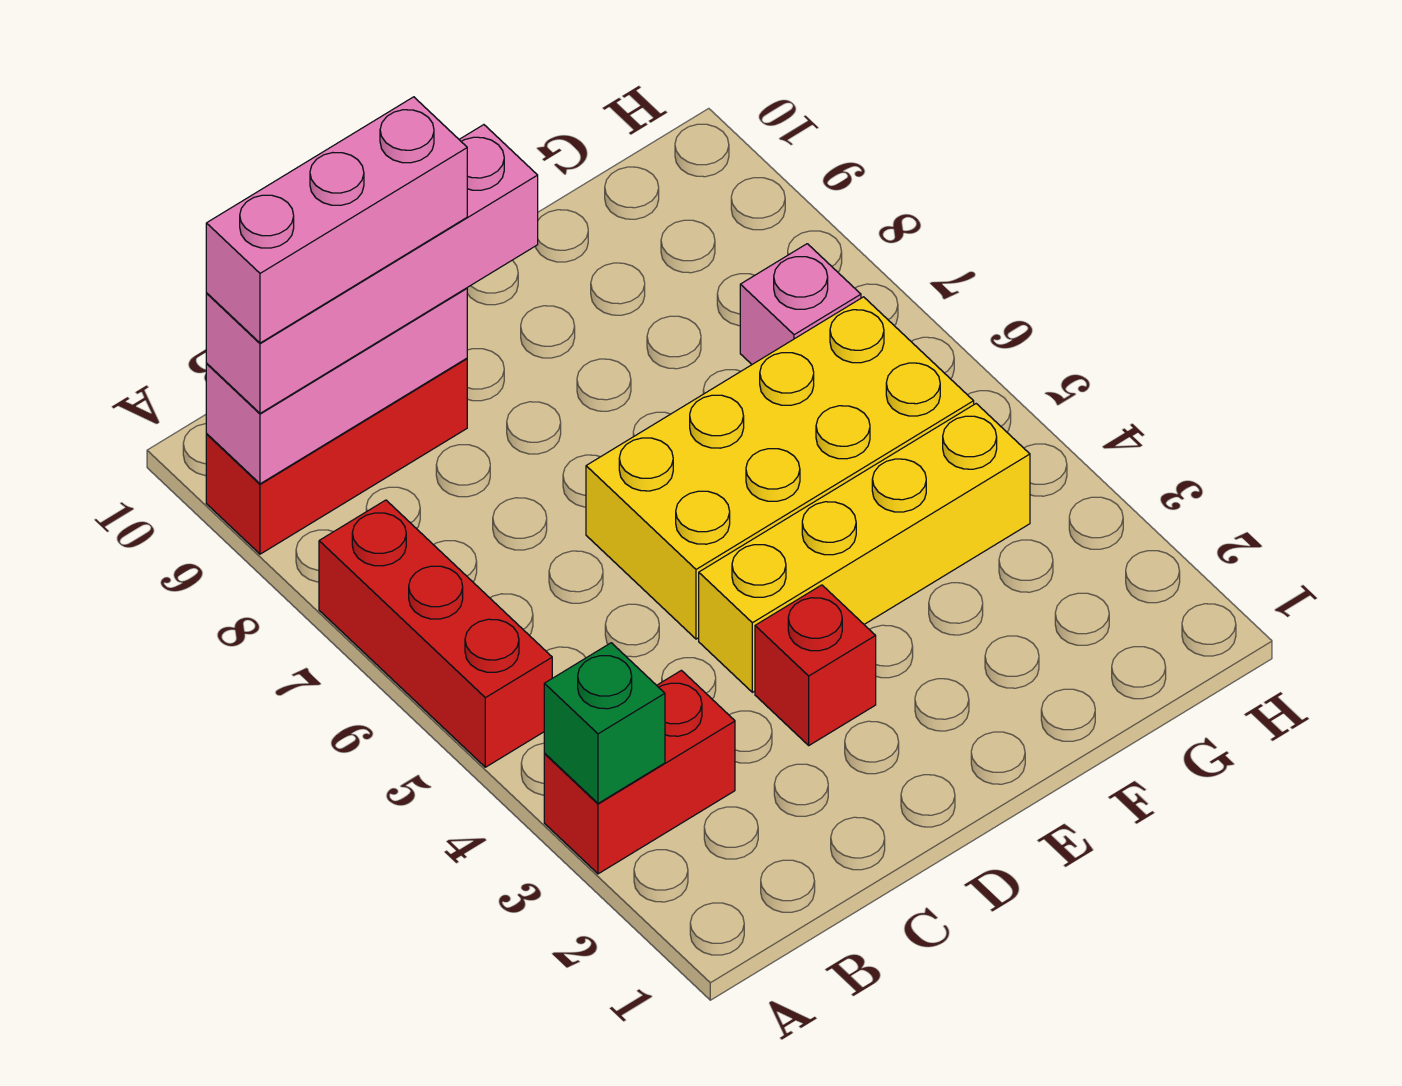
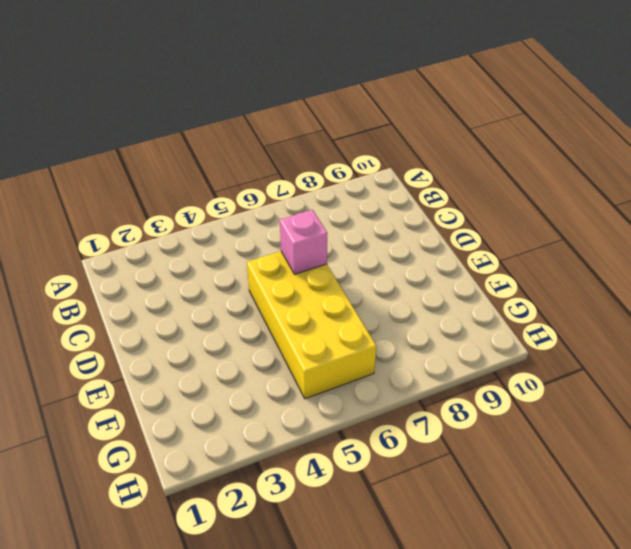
pink brick D6 level 2 -> pink brick G7 level 1
none -> red brick A3:B3 level 1
none -> red brick A5:A7 level 1

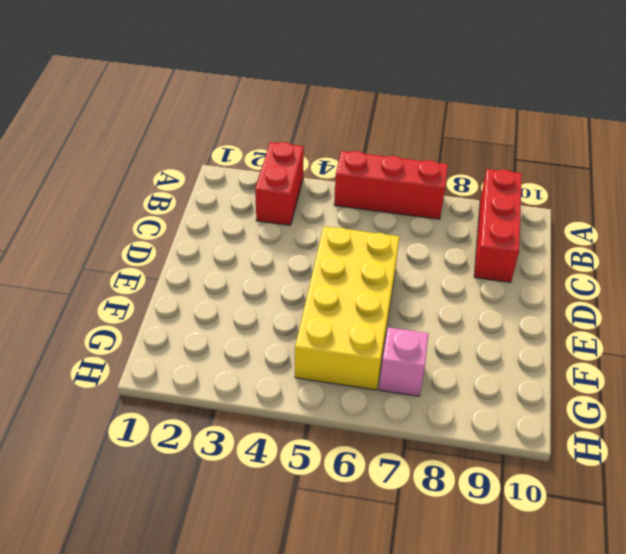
none -> red brick D3 level 1
none -> yellow brick D4:G4 level 1

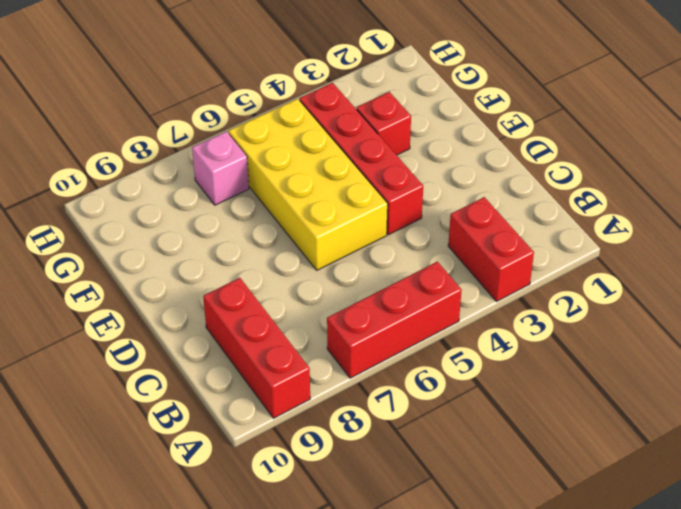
red brick D4:G4 level 1 -> yellow brick D4:G4 level 1
red brick F3 level 1 -> red brick D3 level 1
none -> green brick A3 level 2
none -> pink brick A9:C9 level 2

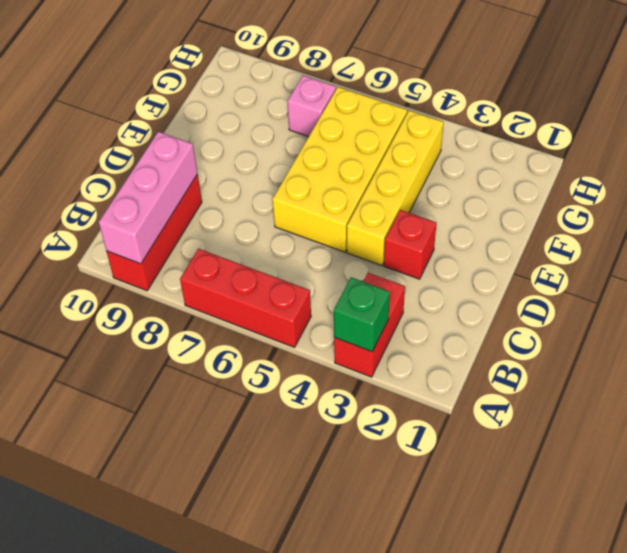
none -> pink brick A9:D9 level 3
none -> pink brick A9:C9 level 4

